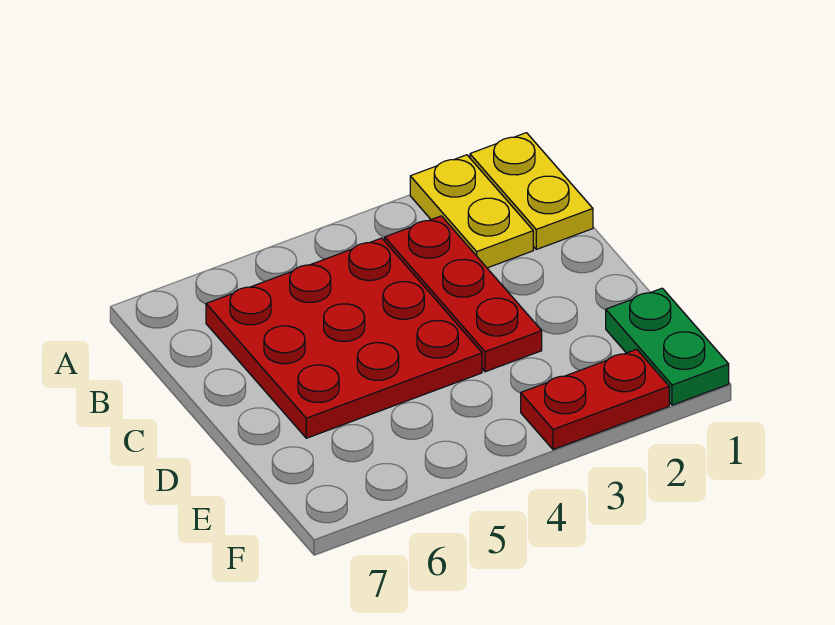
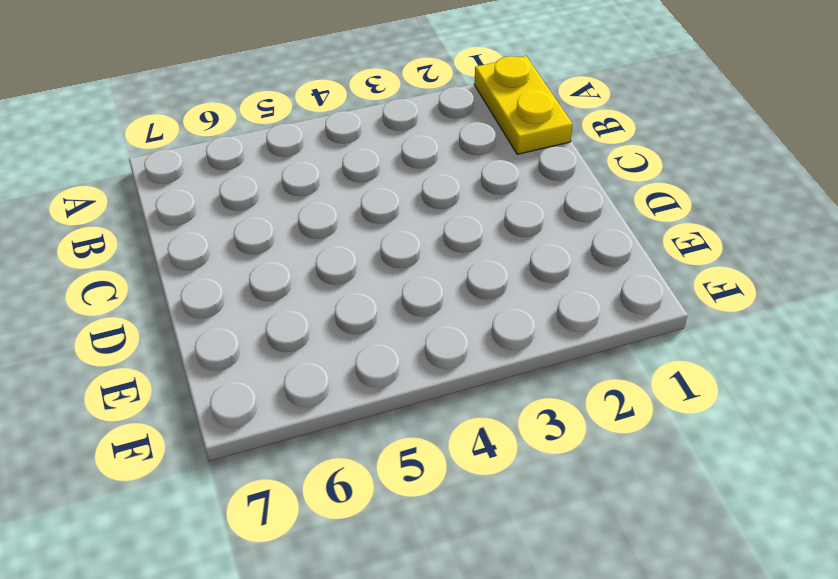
none -> yellow plate A2:B2 level 1
none -> red plate B3:D3 level 1

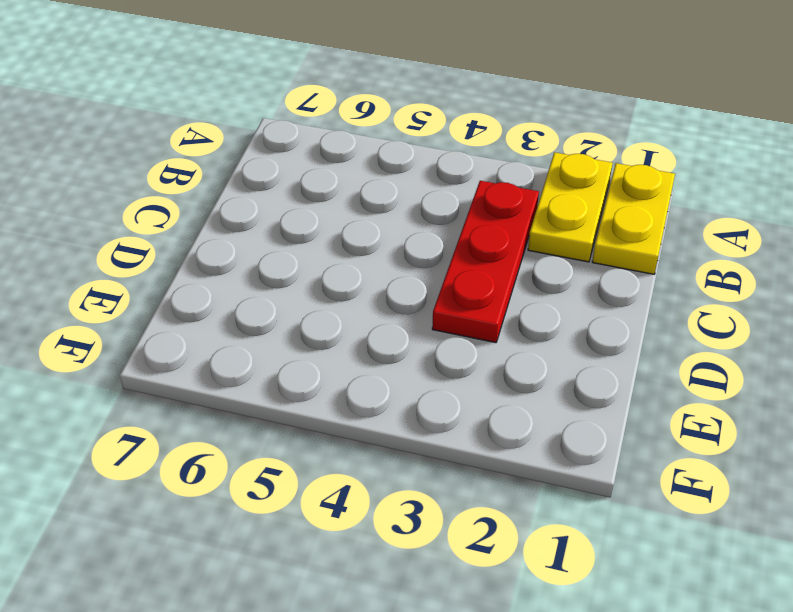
none -> red plate B4:D6 level 1
none -> green plate E1:F1 level 1

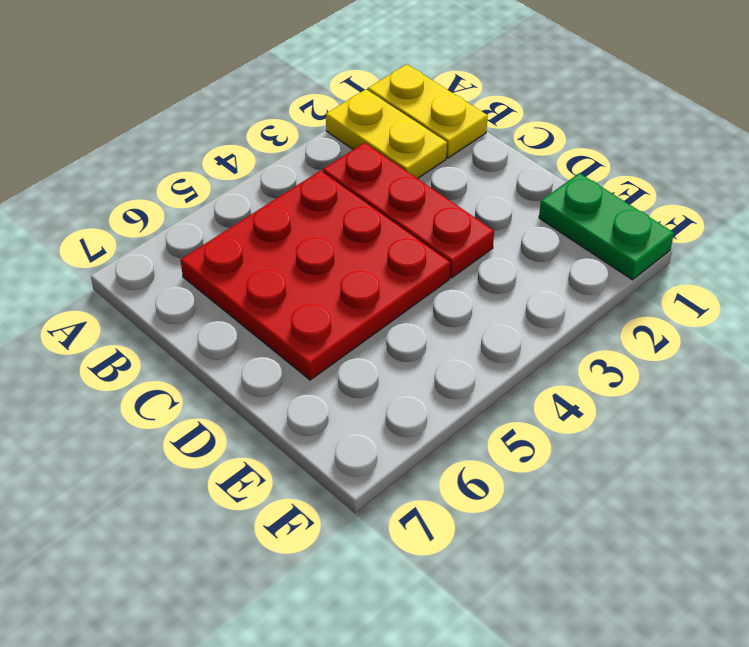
none -> red plate F2:F3 level 1

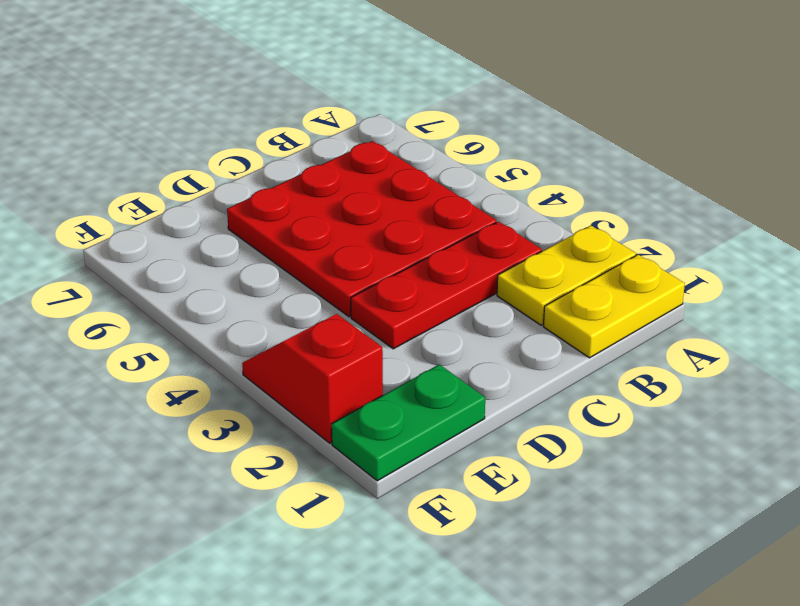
red slope F2:F3 level 1 top 2 -> red plate F2:F3 level 1

